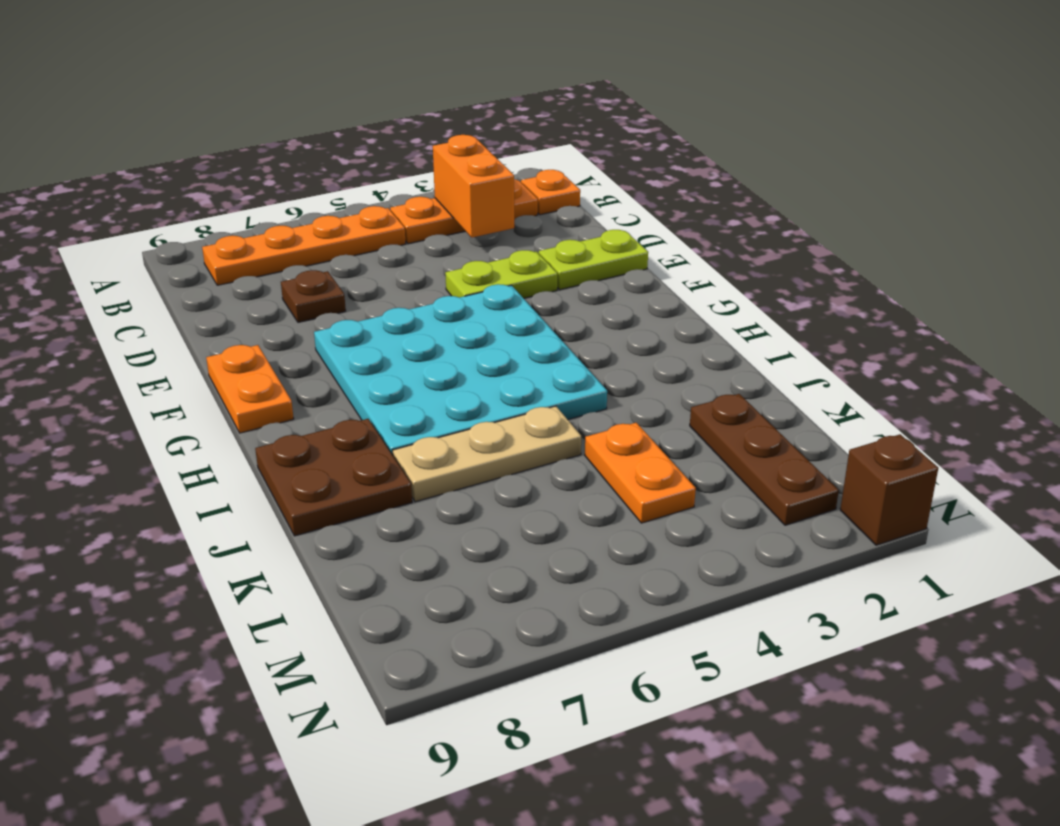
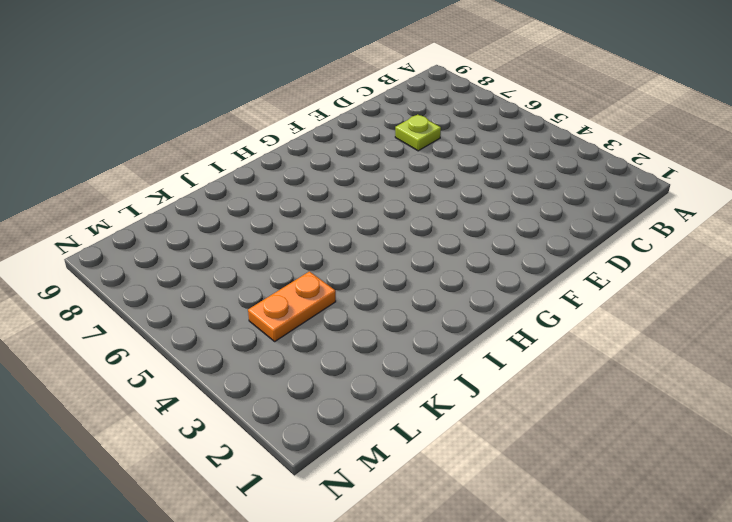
lime plate D7 level 1 -> brown plate D7 level 1
none -> orange plate B1 level 1
none -> orange plate B2:B4 level 1
none -> orange plate B5:B8 level 1

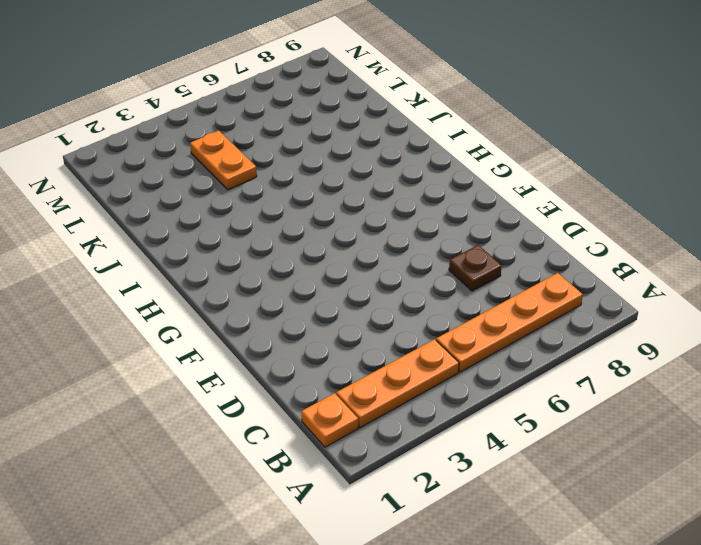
none -> lime plate E1:E2 level 1
none -> lime plate E3:E4 level 1
none -> cyan plate F4:I7 level 1

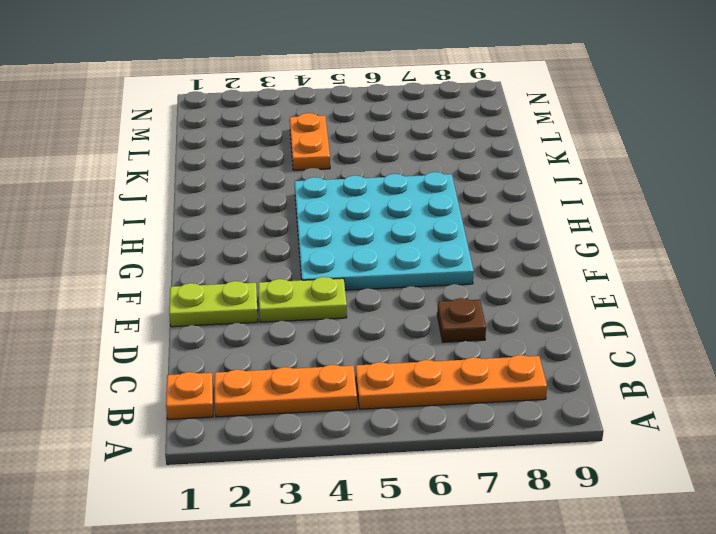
none -> orange plate F9:G9 level 1
none -> brown plate I8:J9 level 1
none -> tan plate J5:J7 level 1

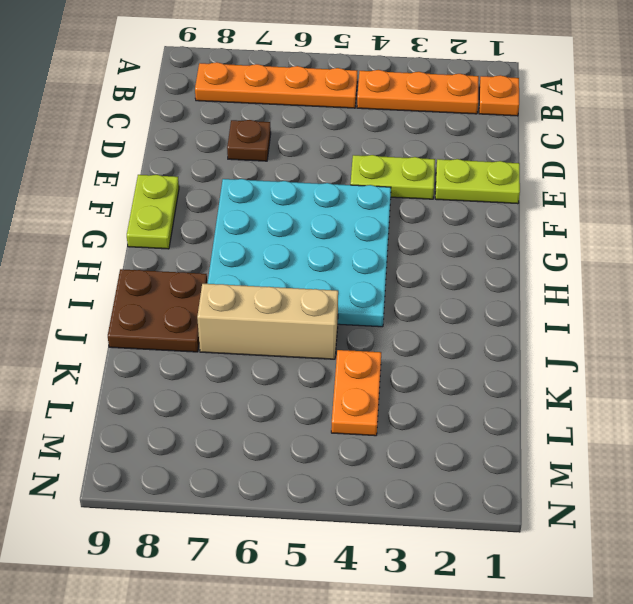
lime plate F9:G9 level 1 -> orange plate F9:G9 level 1
tan brick J5:J7 level 1 -> tan plate J5:J7 level 1
none -> brown plate K2:M2 level 1
none -> brown brick N1 level 1
none -> orange brick B3:C3 level 2

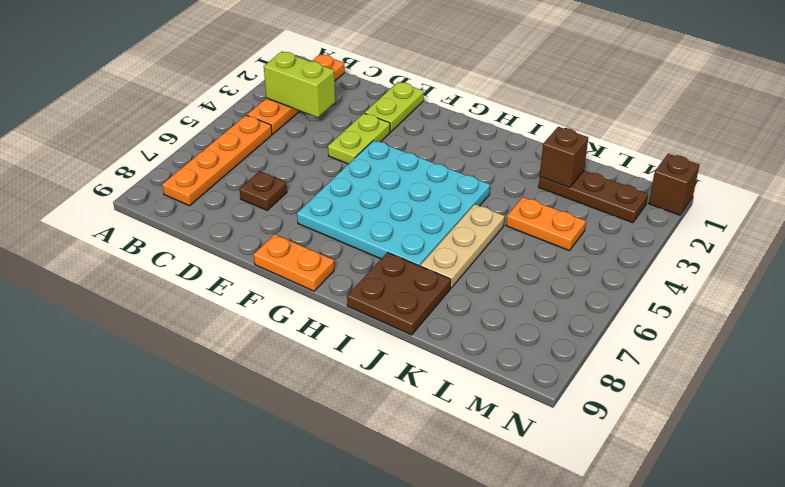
lime brick B3:C3 level 2 -> orange brick B3:C3 level 2
brown brick K2 level 2 -> none

